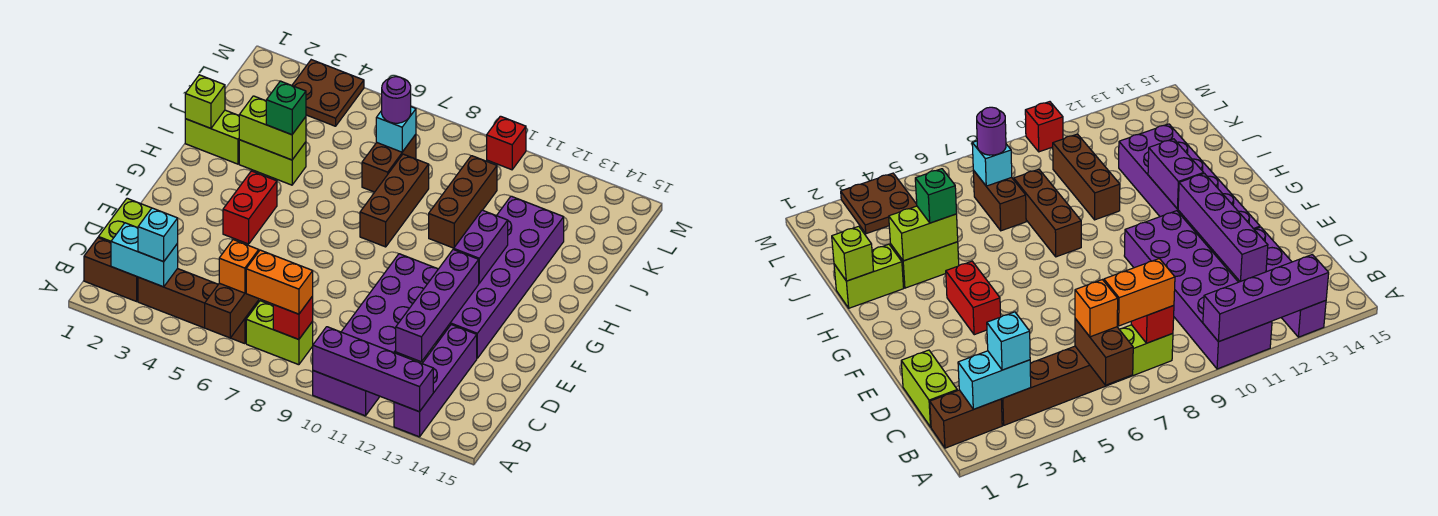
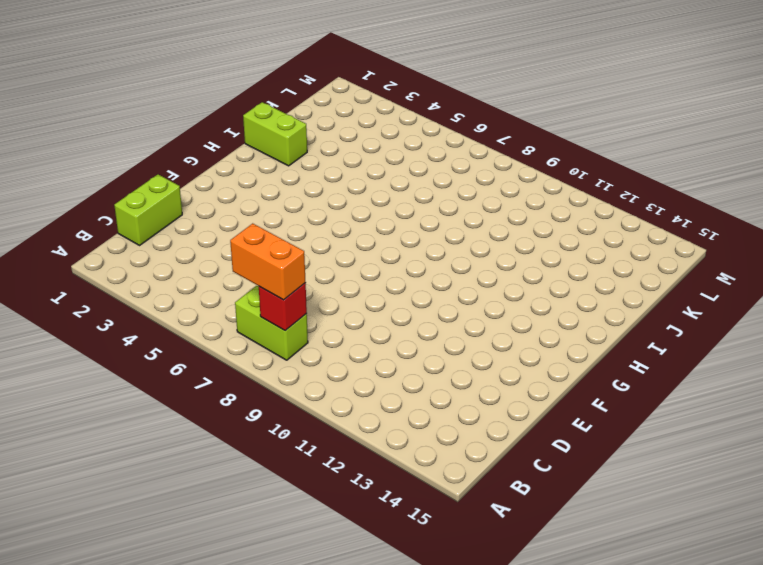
none -> purple brick A10:F11 level 1
none -> purple brick A13:D13 level 1
none -> brown brick B1:B2 level 1

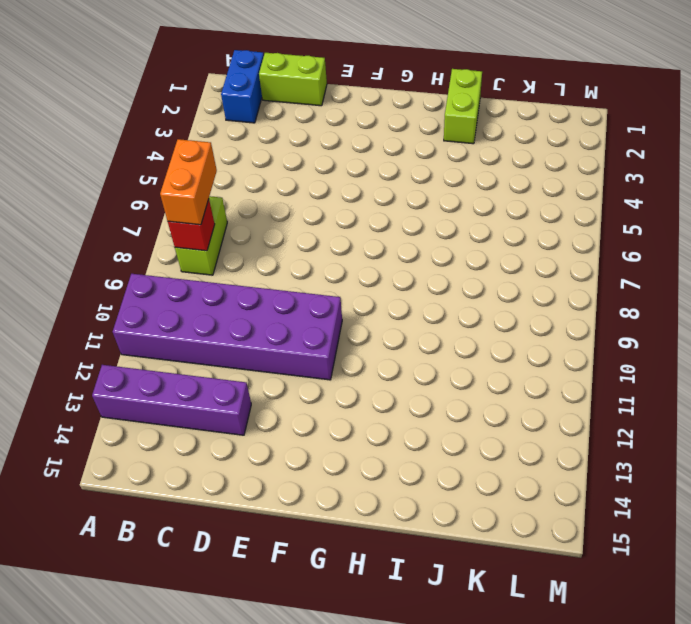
blue brick B1:B2 level 1 -> brown brick B1:B2 level 1
none -> brown brick B3:B6 level 1
none -> purple brick E12:J13 level 1
none -> red brick F4:G4 level 1

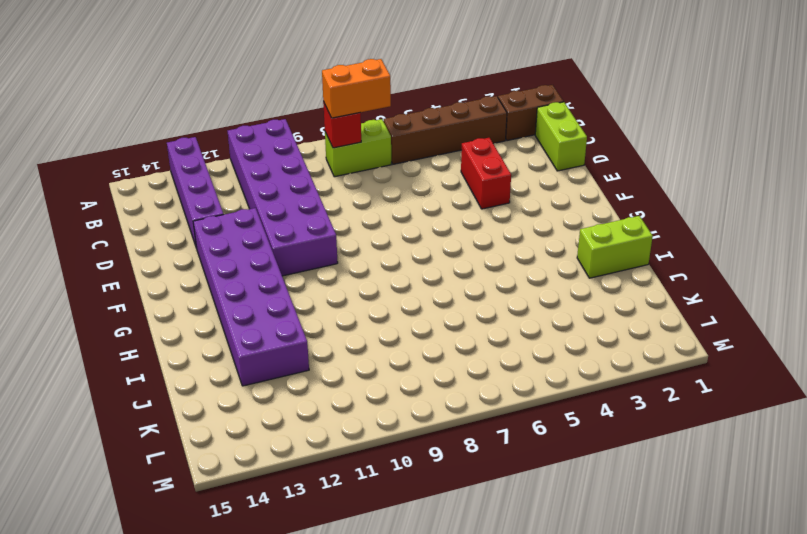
red brick D4:E4 level 1 -> red brick F4:G4 level 1
none -> brown brick H8:J8 level 1
none -> lime brick I3:I4 level 1
none -> brown brick I10:K10 level 1

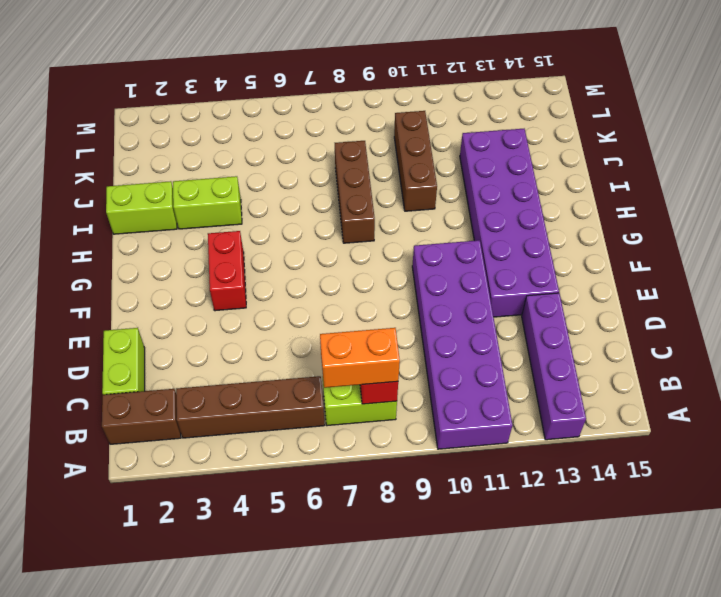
none -> brown brick J7:K7 level 1
none -> brown plate L3:M4 level 1
none -> red brick M10 level 1

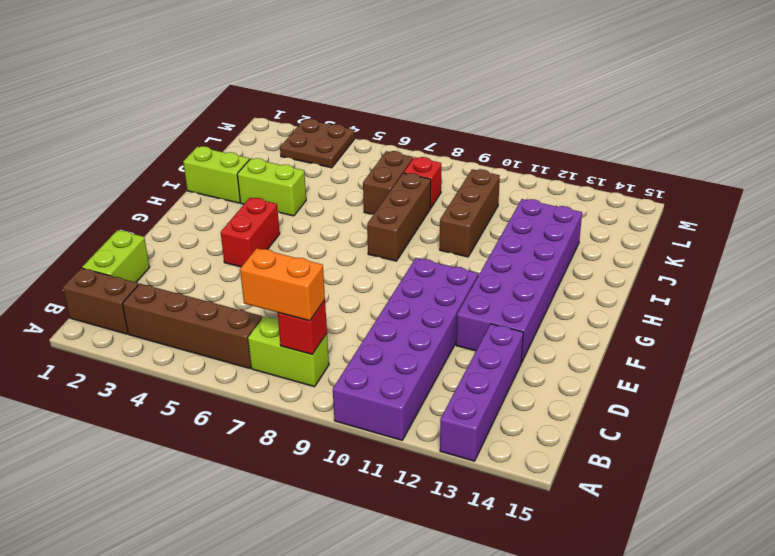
red brick K8 level 1 -> red brick M10 level 1
none -> brown brick A6:B6 level 2
none -> purple brick A10:A13 level 2
none -> cyan brick B2:B3 level 2

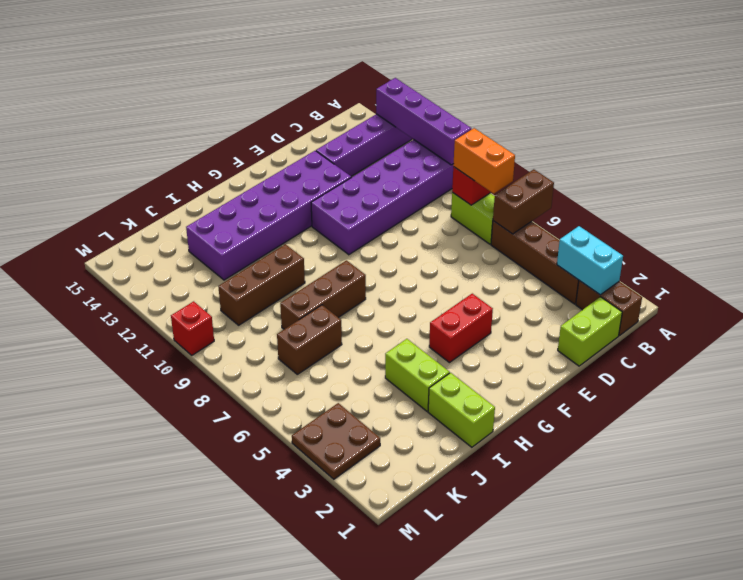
none -> purple brick C12:F12 level 2
none -> purple brick G12:H12 level 2
none -> lime brick I1 level 2

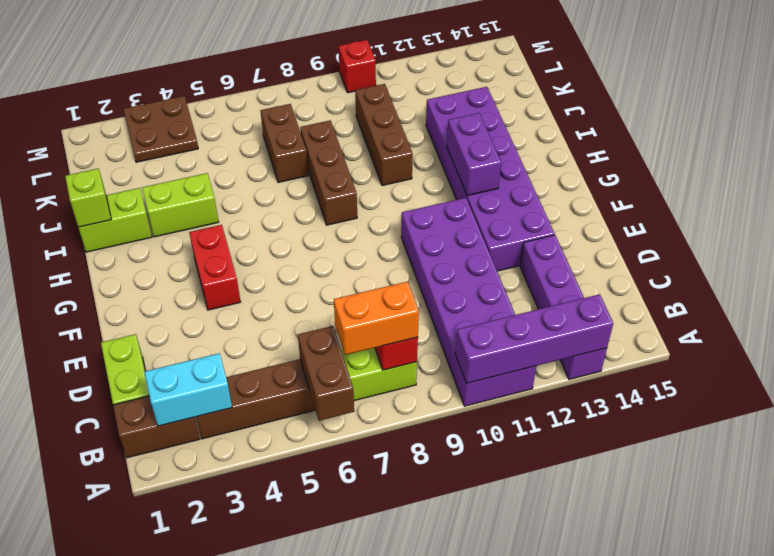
none -> purple brick C12:F12 level 2
none -> lime brick I3:I4 level 2
none -> cyan brick K7 level 2

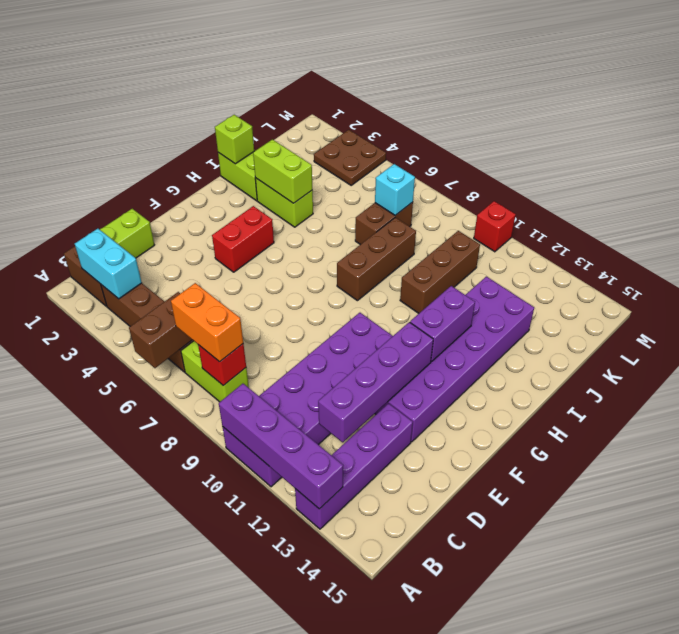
none -> cyan brick B3 level 3
none -> orange brick B6 level 3
none -> green brick I4 level 3

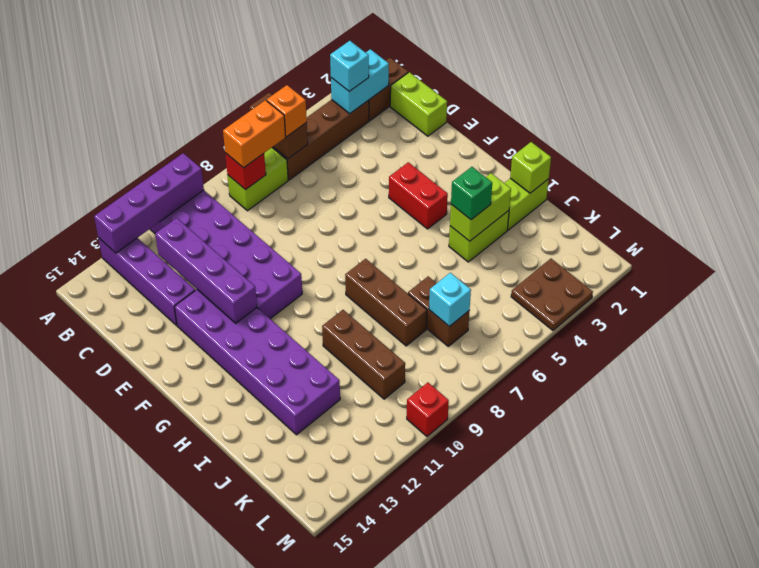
none -> purple brick G12:H12 level 2
none -> purple round brick K7 level 3

